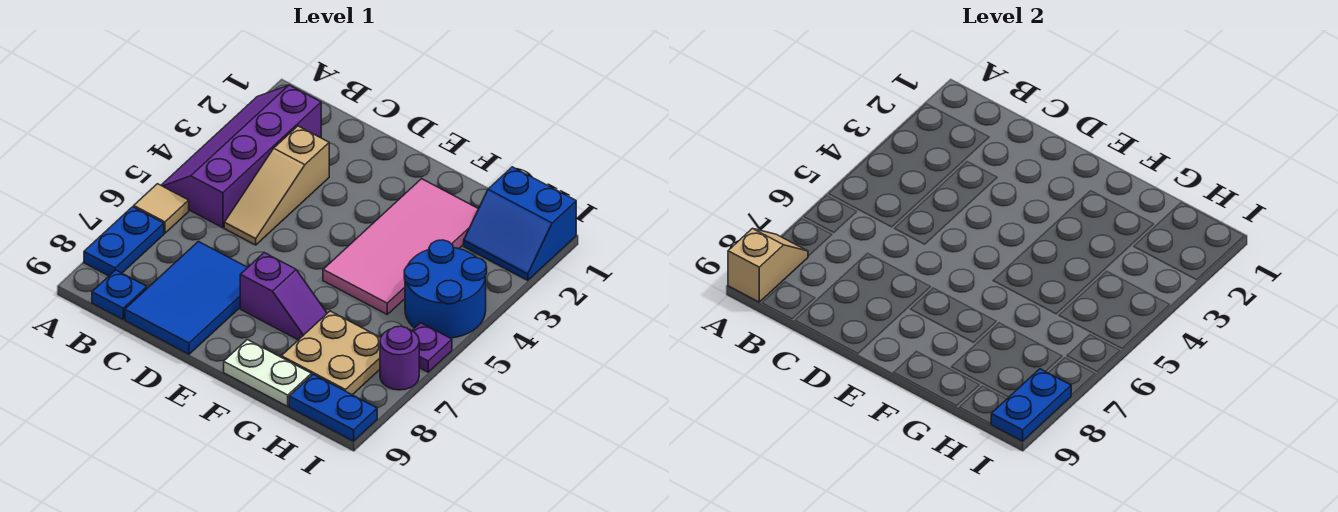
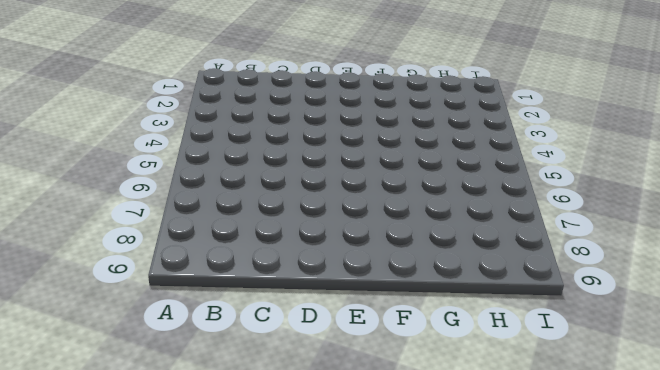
none -> purple slope A2:B5 level 1 top B
none -> tan tile A6 level 1
none -> blue plate A7:A8 level 1

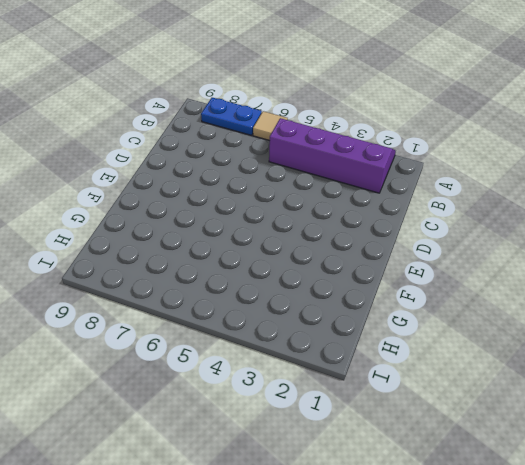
none -> blue plate B9 level 1
none -> tan slope C3:C5 level 1 top 3
none -> blue tile C7:D9 level 1

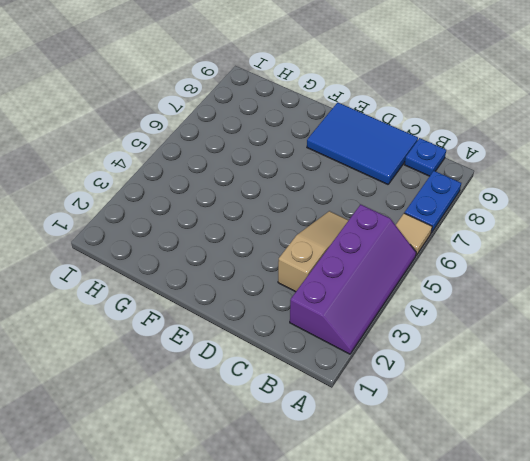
blue tile C8:E9 level 1 -> blue tile C7:D9 level 1
none -> purple slope E7:F7 level 1 top E
none -> pink tile F2:G5 level 1
none -> white plate F9:G9 level 1

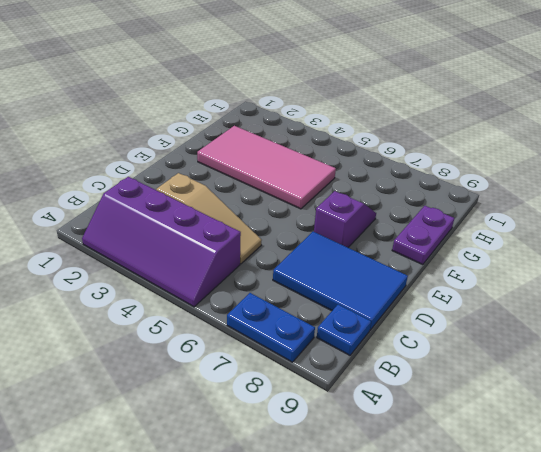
purple plate F9:G9 level 1 -> white plate F9:G9 level 1
none -> tan tile A6 level 1
none -> tan plate G7:H8 level 1
none -> blue slope H1:I2 level 1 top 1

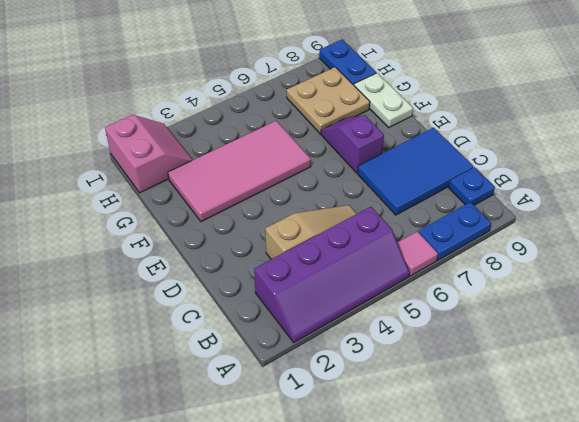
pink tile A6 level 1 -> tan tile A6 level 1
pink slope H1:I2 level 1 top 1 -> blue slope H1:I2 level 1 top 1
none -> blue round brick H4:I5 level 1
none -> purple plate I6 level 1
none -> purple round brick I7 level 1

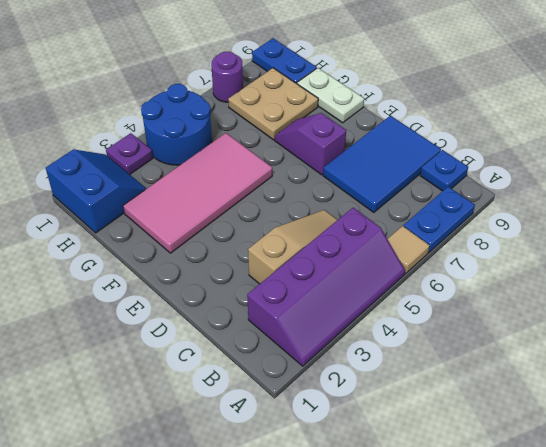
purple plate I3 level 1 -> purple plate I6 level 1
none -> tan slope A8:A9 level 2 top 9
none -> blue plate I8:I9 level 2

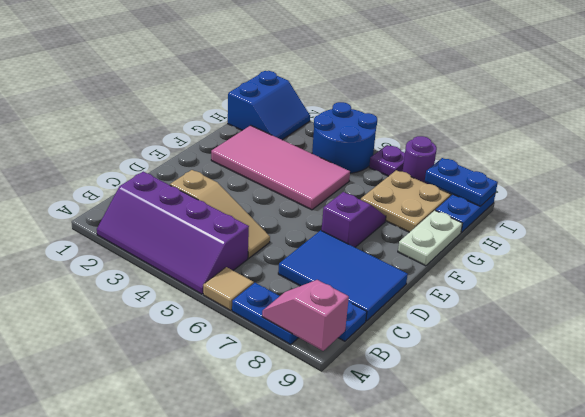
pink slope A8:A9 level 2 top 9 -> tan slope A8:A9 level 2 top 9

